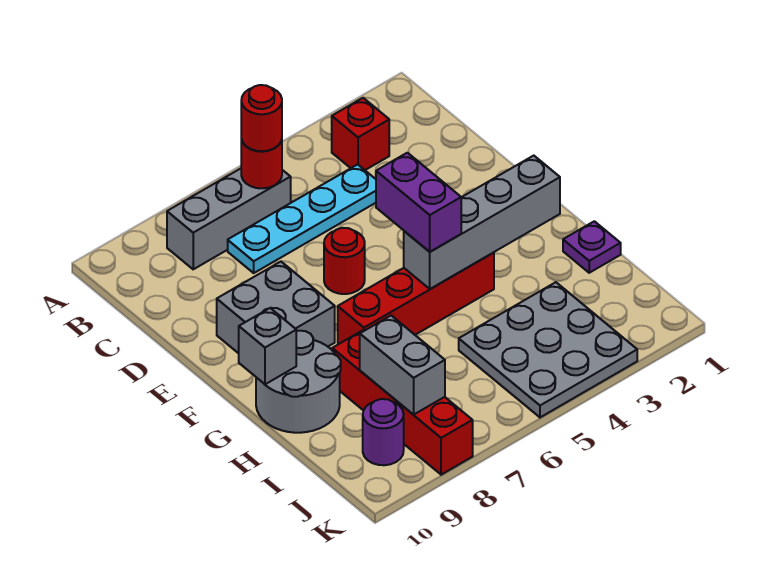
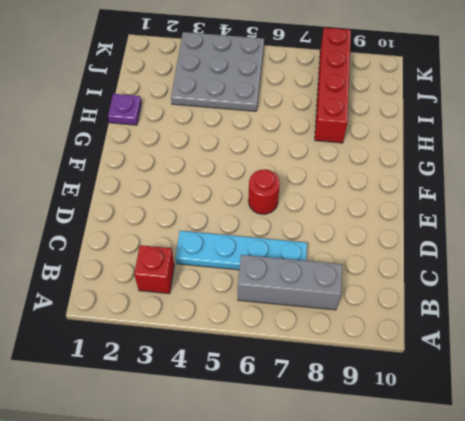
none -> grey brick E8:F9 level 1
none -> red brick G4:G7 level 1
none -> grey round brick G9:H10 level 1

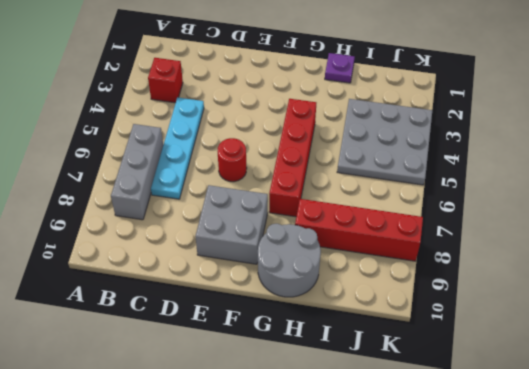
none -> purple round brick J9 level 1
none -> red round brick B6 level 2
none -> grey brick G2:G5 level 2

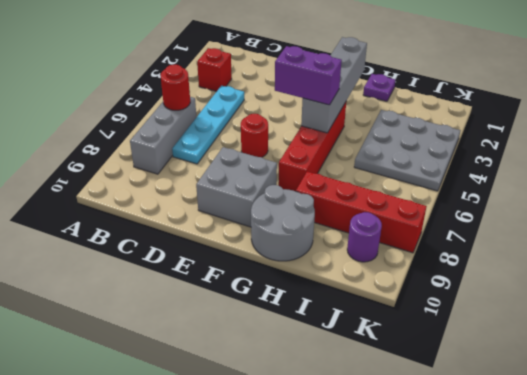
none -> grey brick G10 level 2
none -> grey brick I8:J8 level 2
none -> red round brick B6 level 3

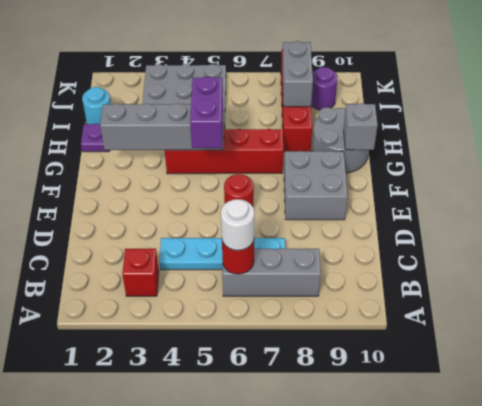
white round brick B6 level 3 -> red round brick B6 level 3
cyan round brick I1 level 1 -> none

